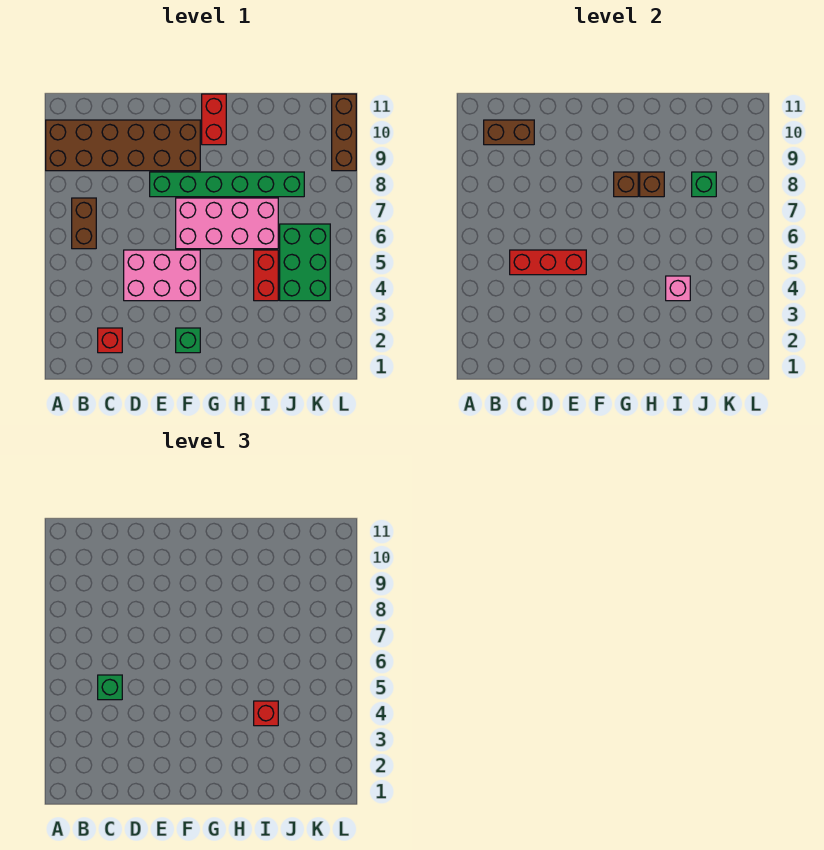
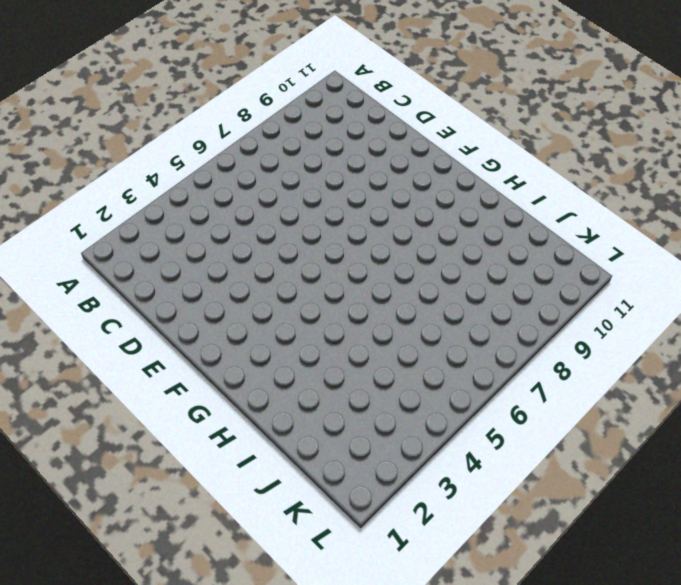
none -> brown brick A9:F10 level 1
none -> brown brick B6:B7 level 1
none -> red brick C2 level 1

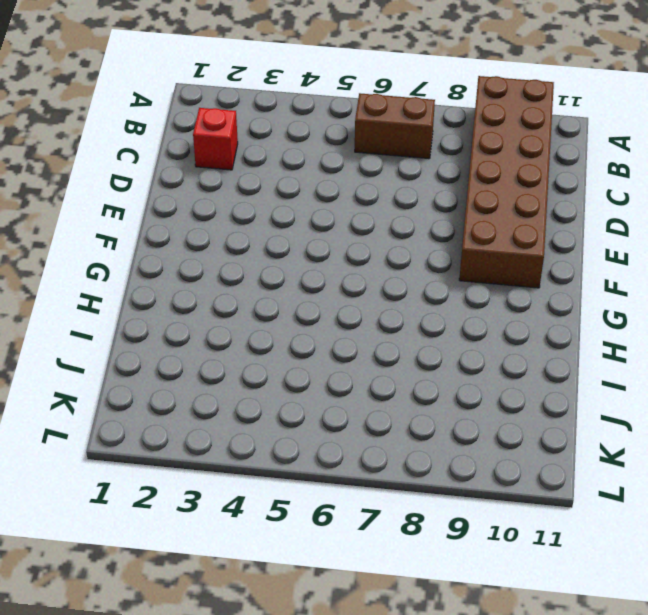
none -> pink brick D4:F5 level 1
none -> green brick E8:J8 level 1
none -> green brick F2 level 1

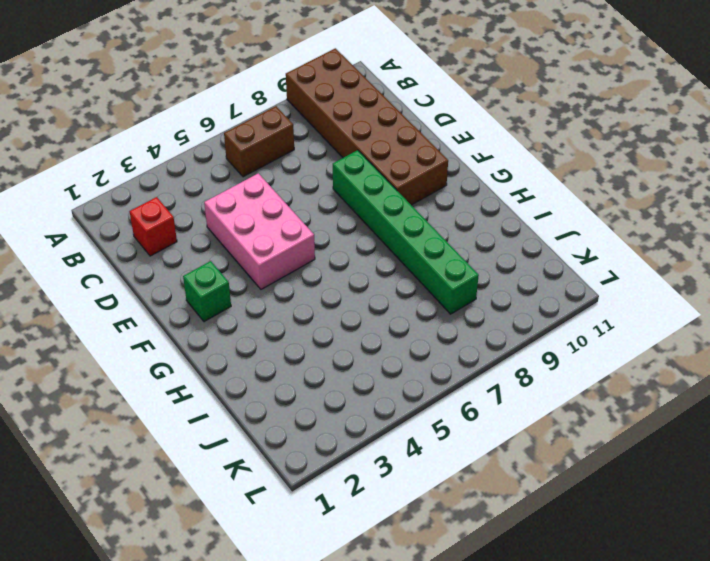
none -> pink brick F6:I7 level 1
none -> red brick G10:G11 level 1
none -> red brick I4:I5 level 1

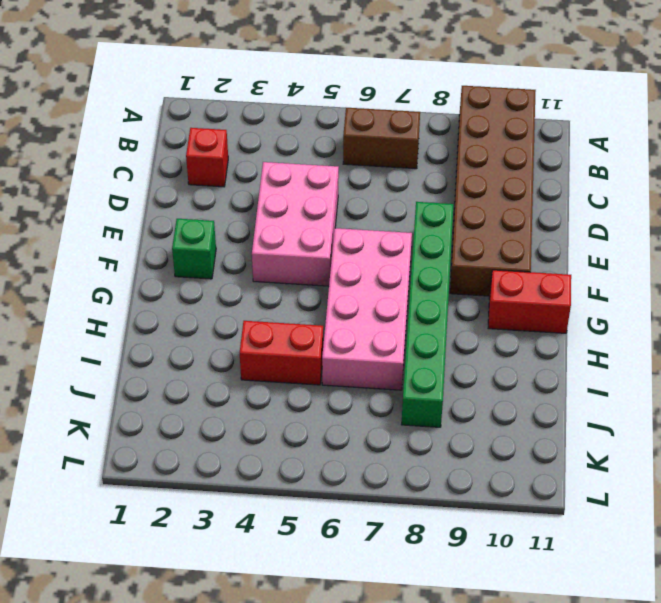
none -> green brick J4:K6 level 1
none -> brown brick L9:L11 level 1
none -> brown brick B10:C10 level 2

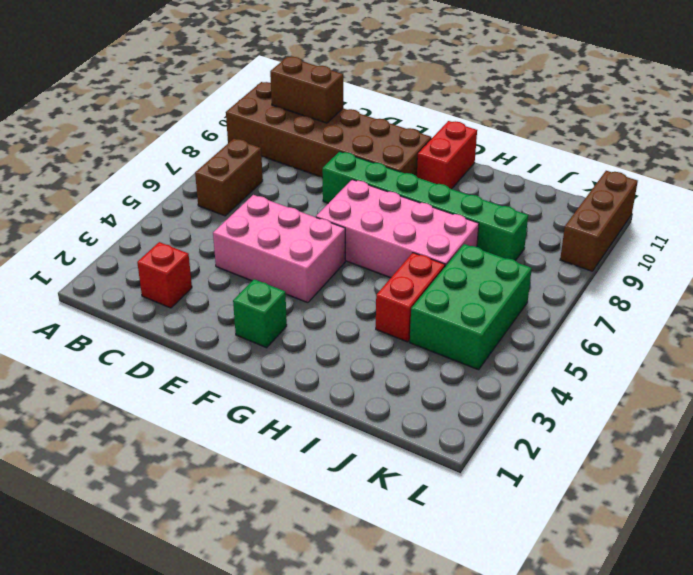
none -> red brick C5:E5 level 2
none -> brown brick G8 level 2
none -> brown brick H8 level 2

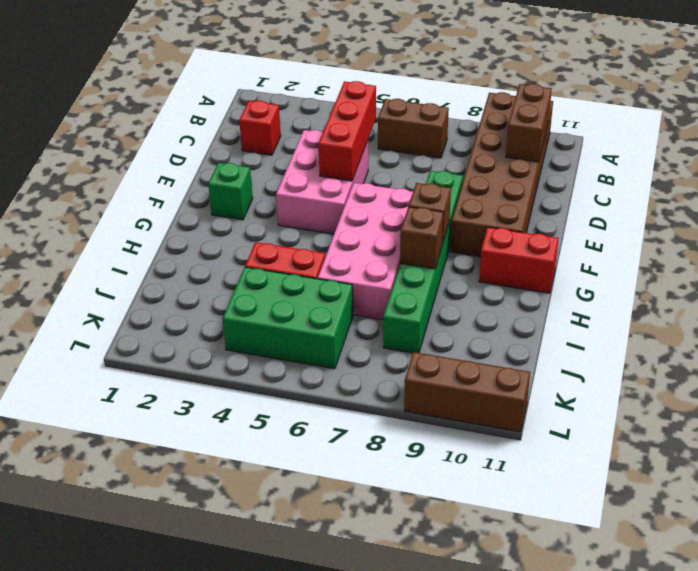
none -> pink brick I4 level 2
none -> green brick J8 level 2
none -> green brick C5 level 3

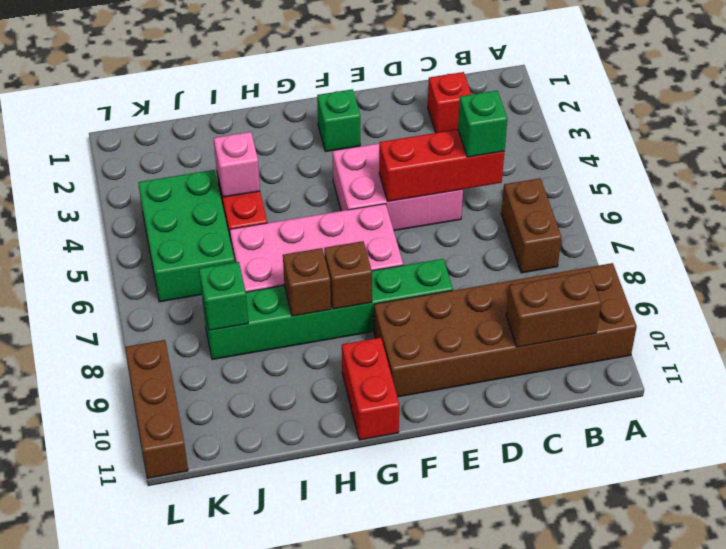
none -> red brick I4 level 3

